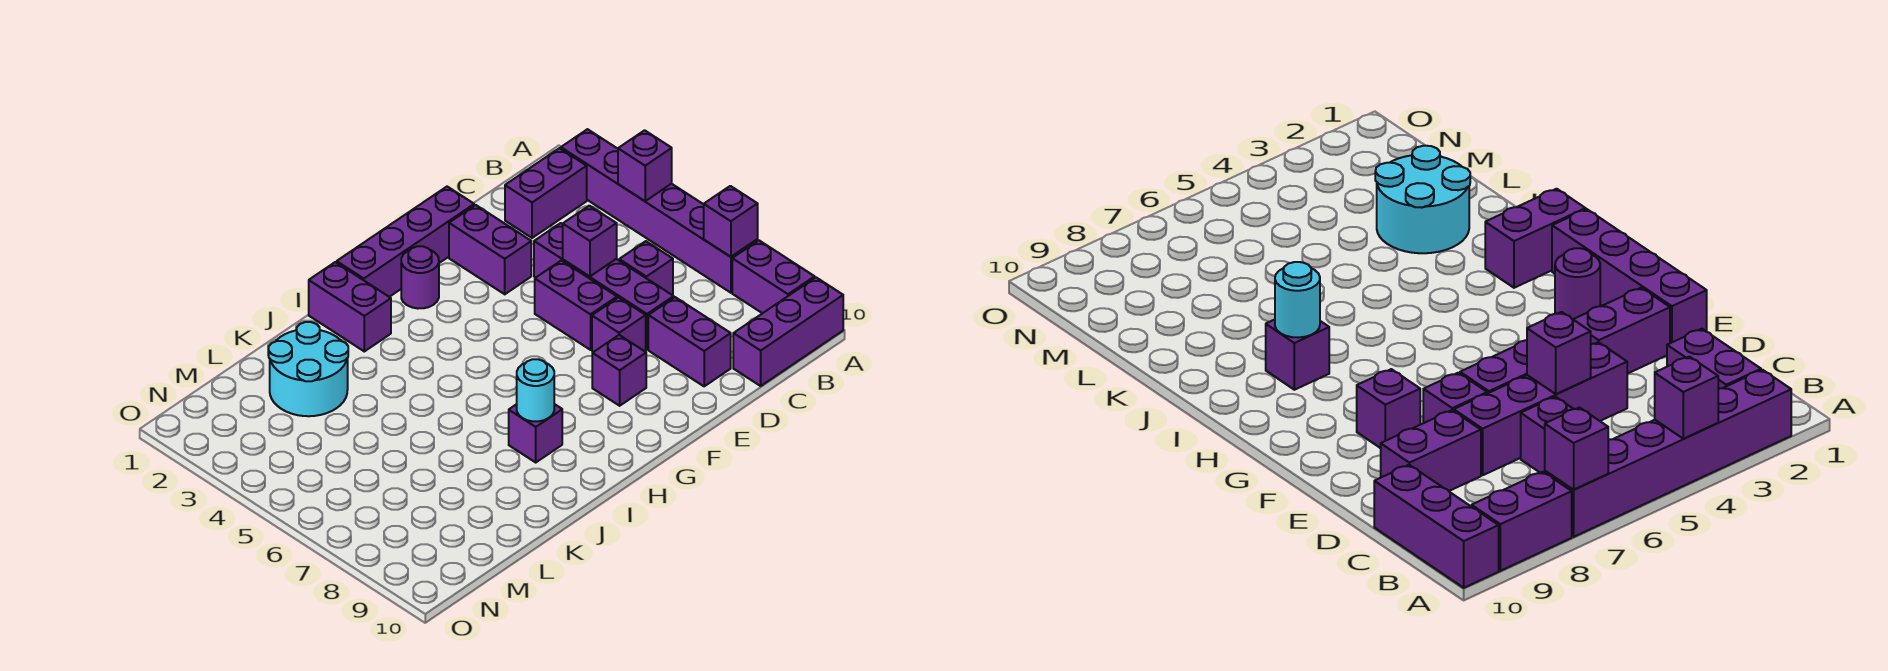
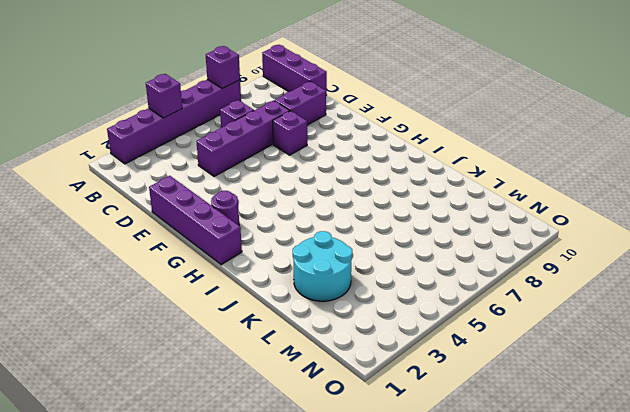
none -> purple brick A8:A9 level 1
none -> purple brick B2:C2 level 1
none -> purple brick E2:E3 level 1

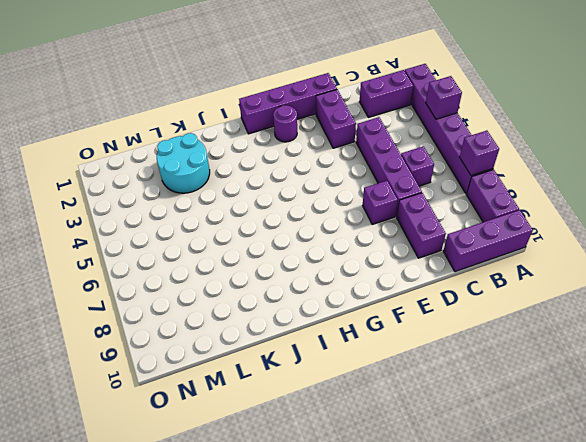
none -> purple brick E5:E6 level 1
none -> purple brick F8 level 1
none -> purple brick I1:I2 level 1

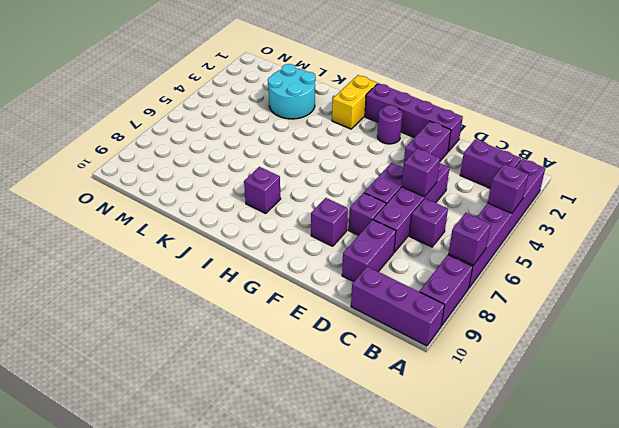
yellow brick I1:I2 level 1 -> purple brick I1:I2 level 1
none -> cyan round brick I8 level 2

